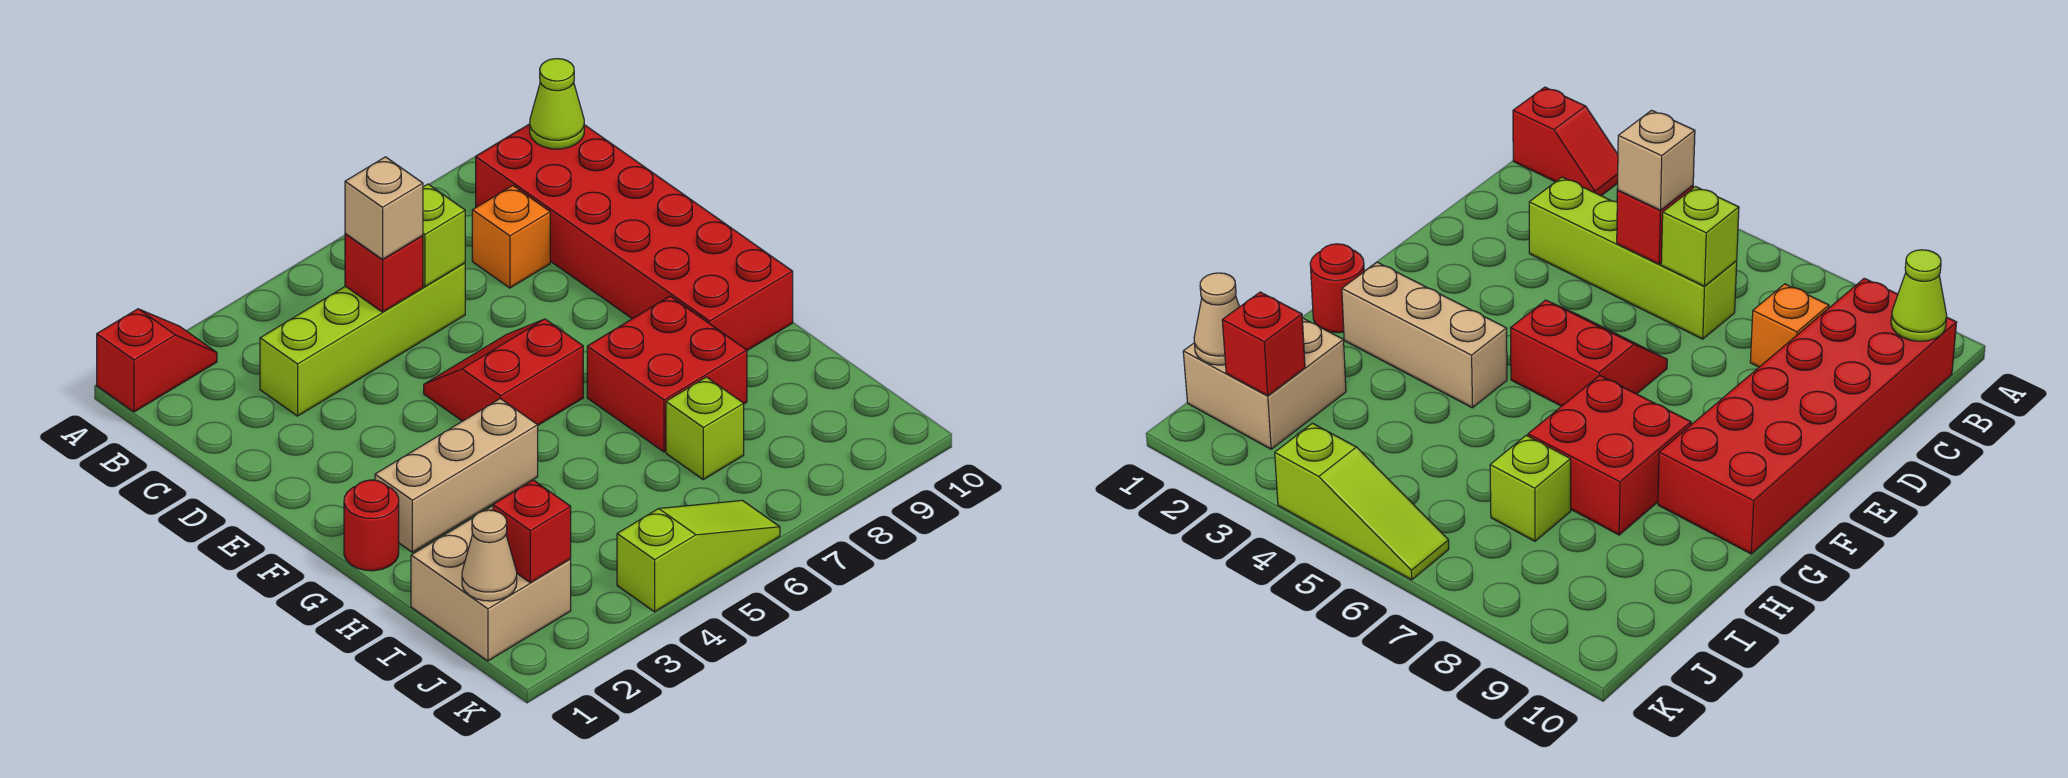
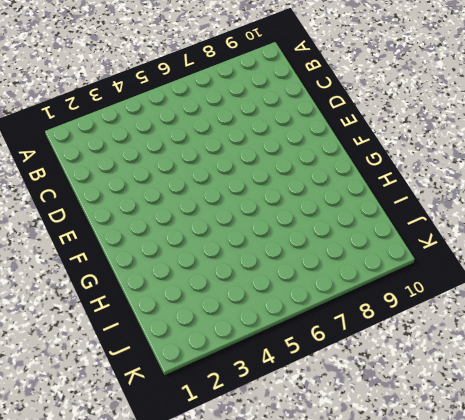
none -> red slope A1:A2 level 1 top 1
none -> red brick B9:G10 level 1
none -> lime brick C3:C6 level 1

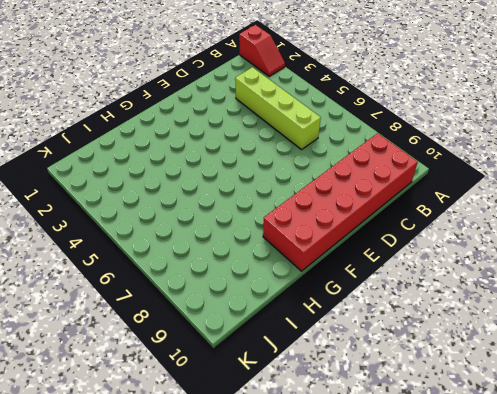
none -> orange brick C8 level 1
none -> red slope E5:F6 level 1 top F
none -> red round brick G1 level 1

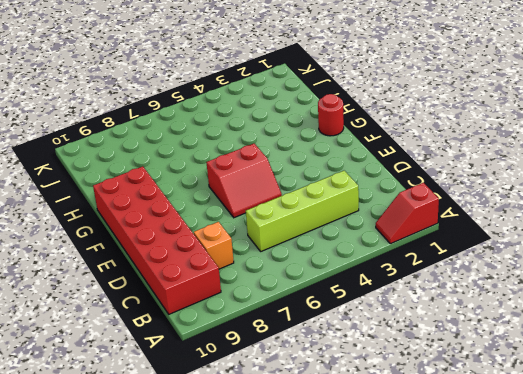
none -> tan brick G2:G4 level 1
none -> red brick G7:H8 level 1
none -> tan brick I1:J2 level 1

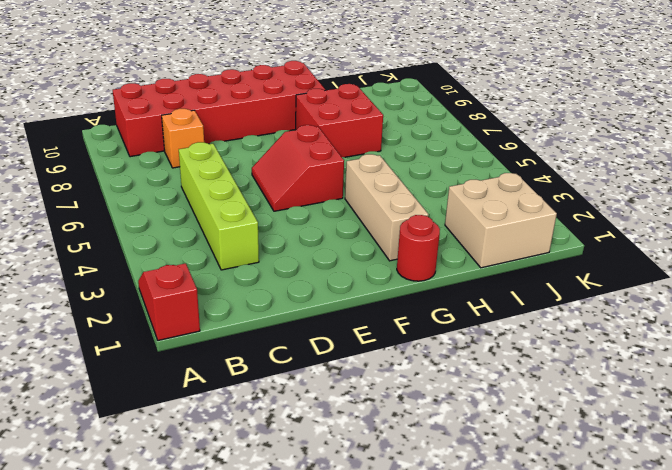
none -> lime brick I7 level 1
none -> lime slope K4:K6 level 1 top 4
none -> lime cone B10 level 2

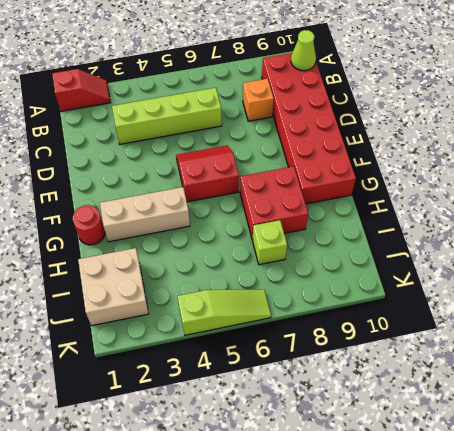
none -> red brick C5 level 2
none -> lime brick C6 level 2
none -> tan cone J1 level 2

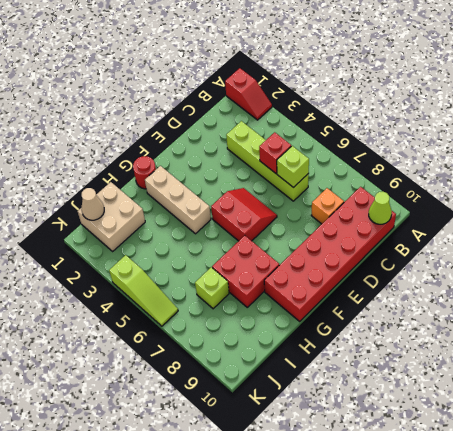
none -> red brick J2 level 2
none -> tan brick C5 level 3

